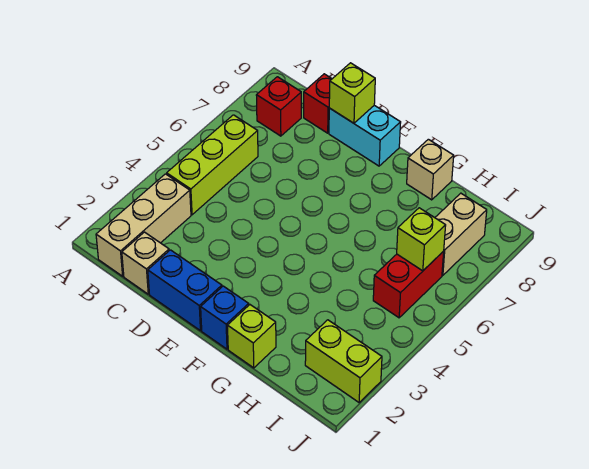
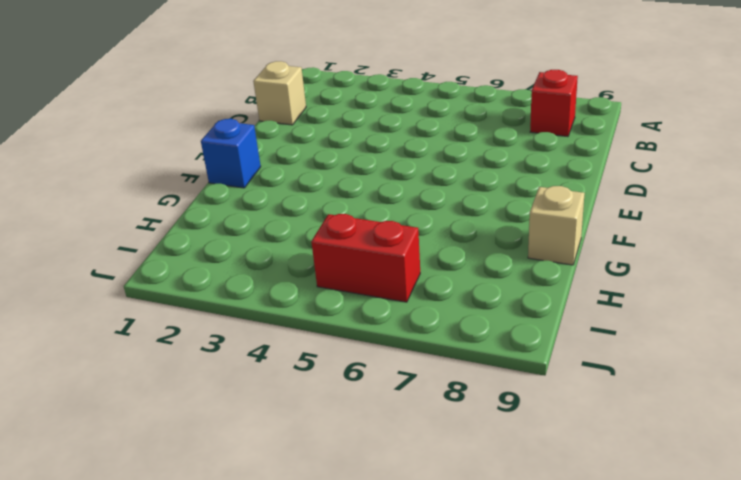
none -> tan brick B1:B3 level 1
none -> lime brick B4:B6 level 1
none -> red brick C9 level 1

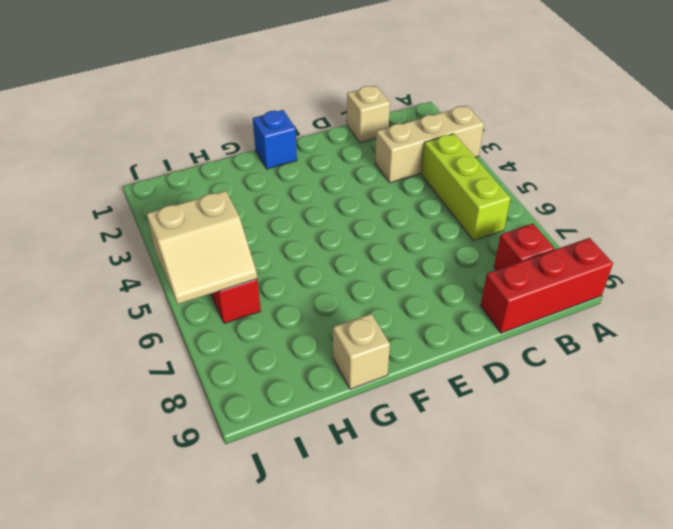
tan brick A3:C3 level 1 -> tan brick B1:B3 level 1
red brick A9:C9 level 1 -> red brick C9 level 1
tan slope I5:J6 level 2 top 5 -> lime brick I6 level 2
none -> blue brick D1:E1 level 1
none -> cyan brick D9:E9 level 1
none -> lime brick G1 level 1

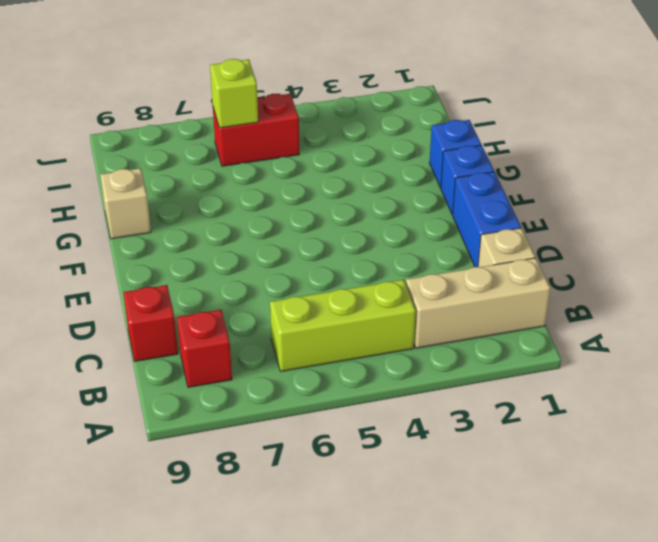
blue brick G1 level 1 -> lime brick G1 level 1
none -> cyan brick D9:E9 level 1
none -> lime brick I2:J2 level 1
none -> tan brick I7:I8 level 1

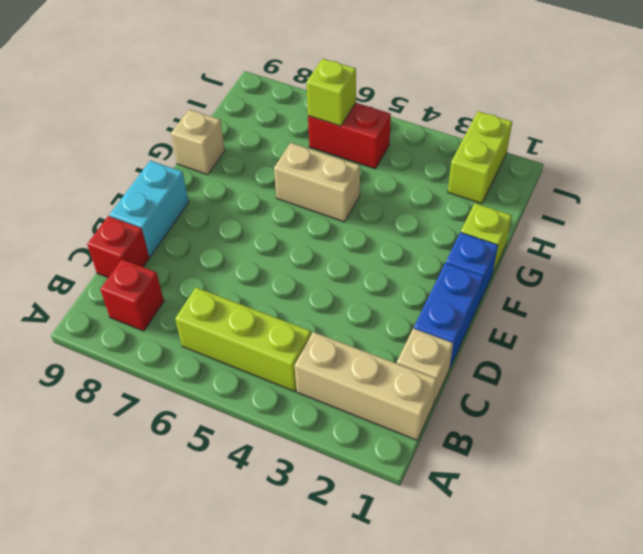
tan brick G5:G6 level 1 -> tan brick I7:I8 level 1
none -> lime brick D9 level 2

